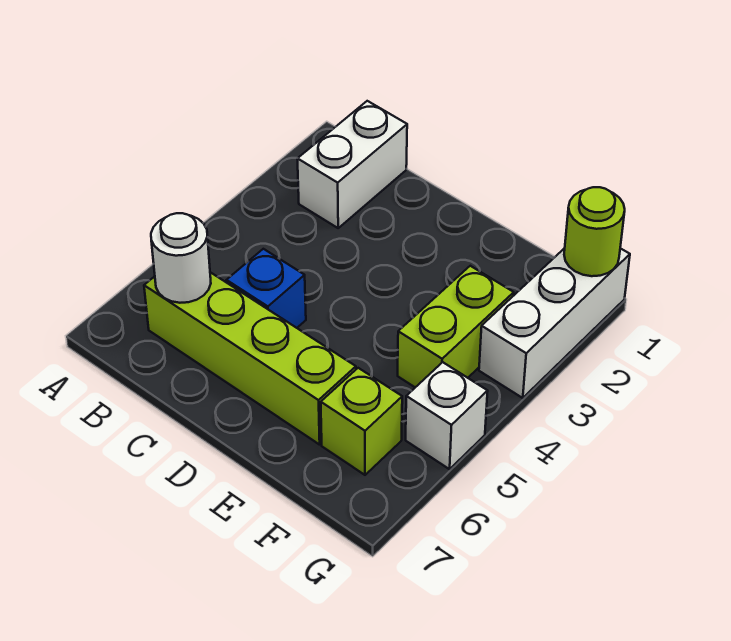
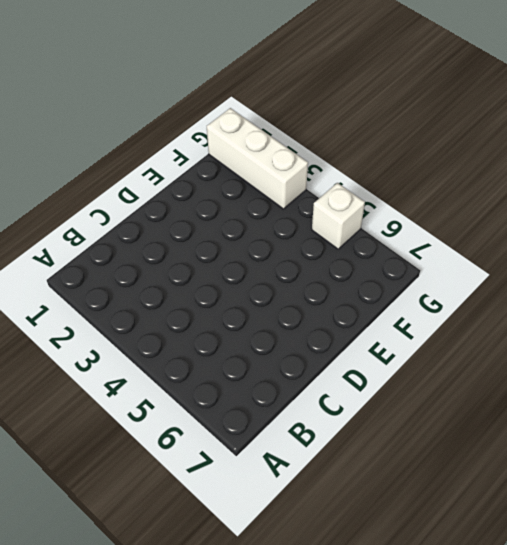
none -> white brick B1:B2 level 1
none -> lime brick B6:E6 level 1

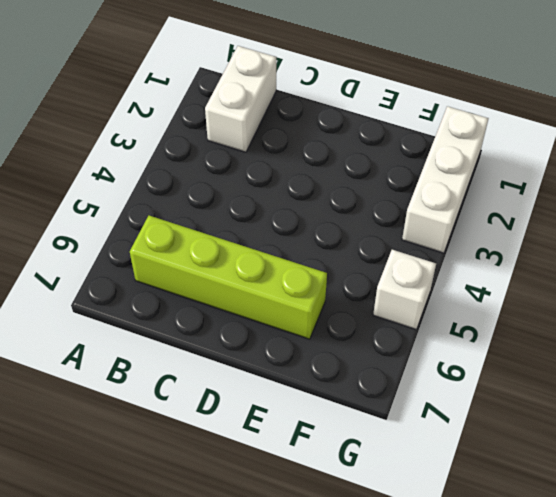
none -> blue brick C5 level 1
none -> lime brick F3:F4 level 1

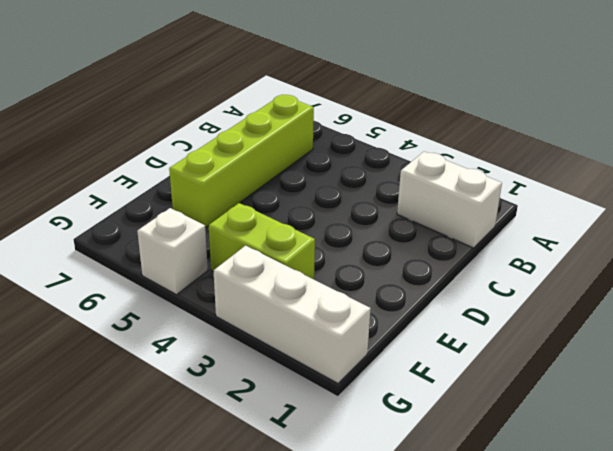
none -> blue brick C5 level 1
none -> lime brick F6 level 1

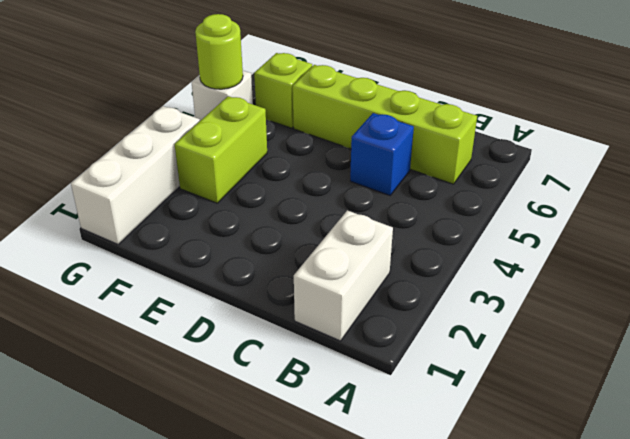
lime round brick G5 level 2 -> lime round brick G1 level 2
none -> white round brick B6 level 2

